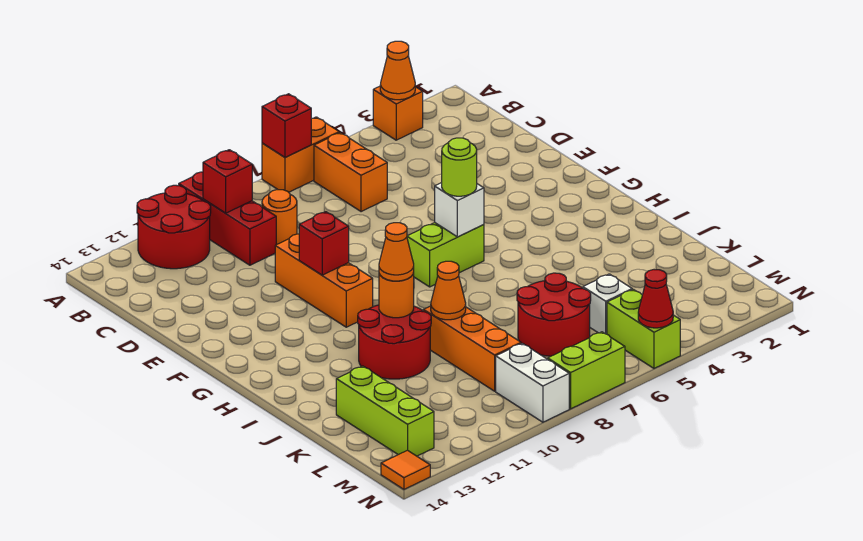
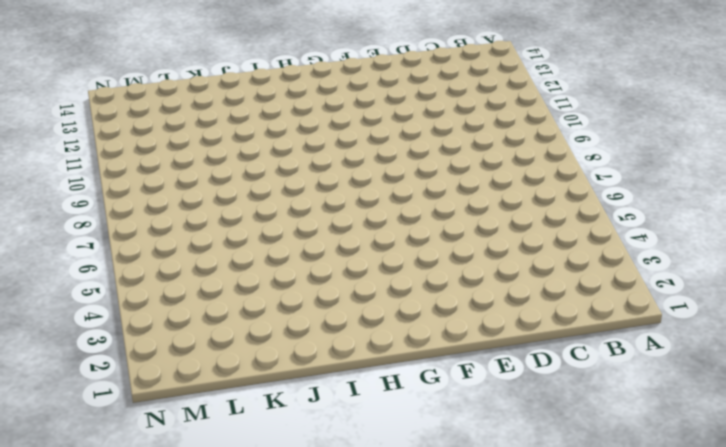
none -> orange brick A3 level 1
none -> orange brick A6:A7 level 1
none -> red brick A10:C10 level 1

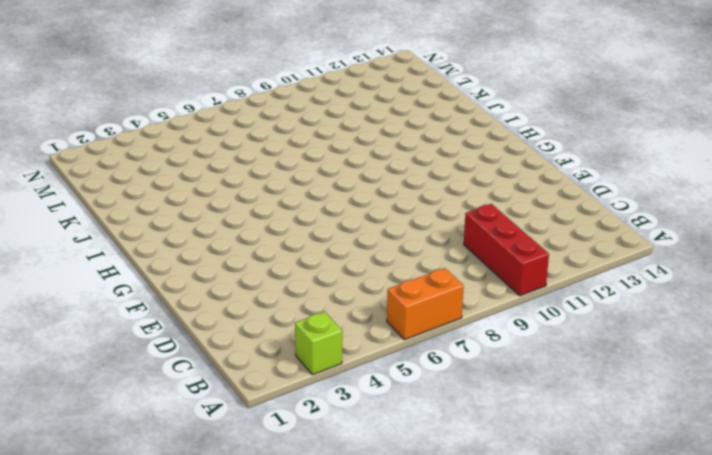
lime brick A3 level 1 -> orange brick A3 level 1
none -> red round brick A11:B12 level 1
none -> orange brick B6:C6 level 1
none -> orange round brick C9 level 1

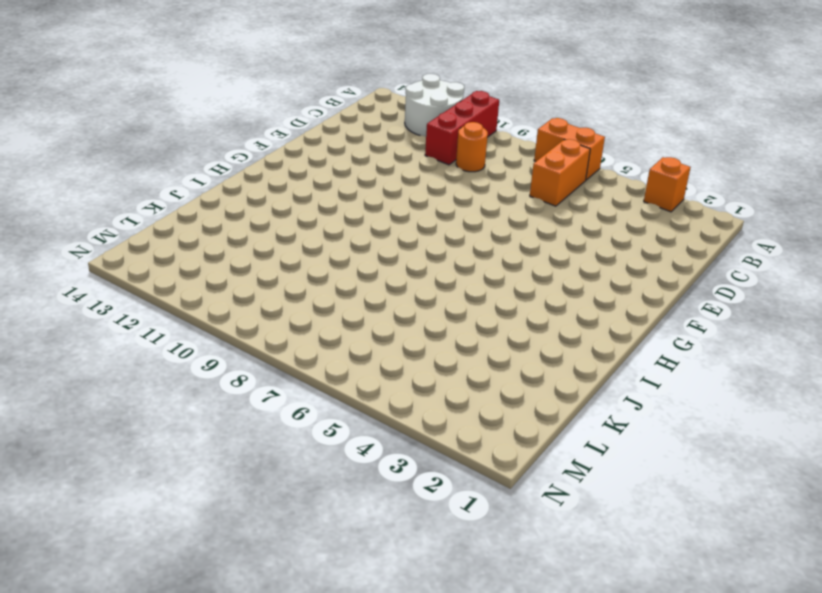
white round brick A11:B12 level 1 -> red round brick A11:B12 level 1
none -> orange brick E10:G10 level 1
none -> lime brick G6:G7 level 1
none -> red round brick I10:J11 level 1

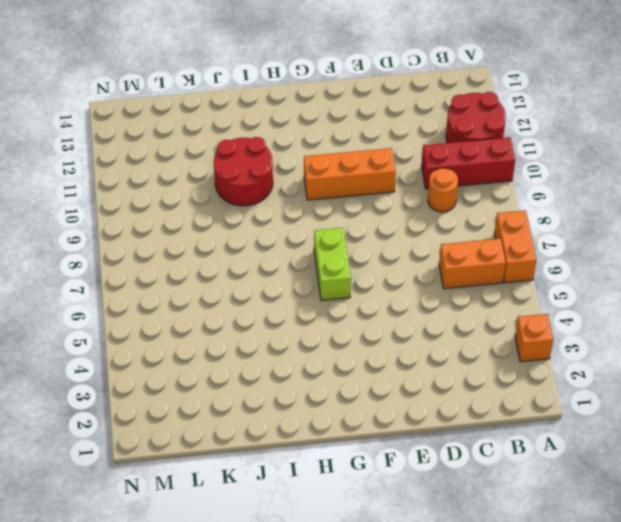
none -> orange brick J9:L9 level 1
none -> red round brick K6:L7 level 1
none -> lime brick K13:M13 level 1

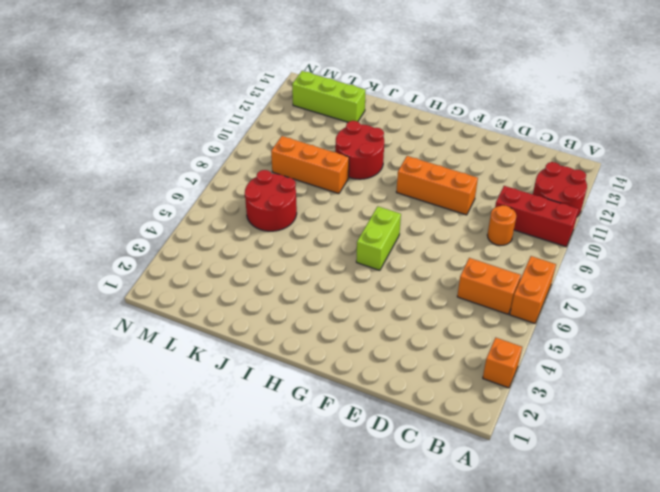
none -> white brick L5 level 1
none -> lime brick M5:N5 level 1
none -> white brick M9:N9 level 1

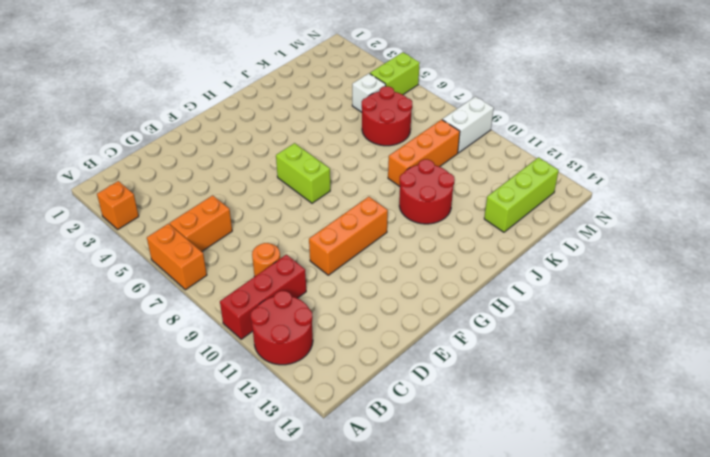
none -> lime brick N7:N8 level 1
none -> orange tile N14 level 1
none -> orange cone A3 level 2

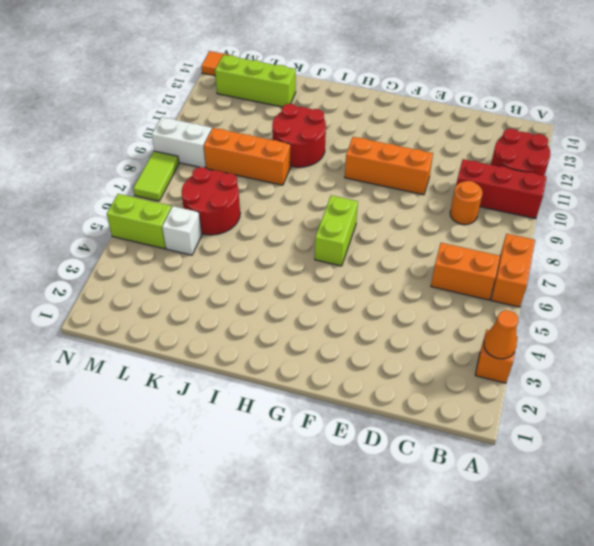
lime tile N7:N8 level 1 -> lime brick N7:N8 level 1
none -> red brick A7 level 2
none -> red brick B10 level 2
none -> red brick F10 level 2

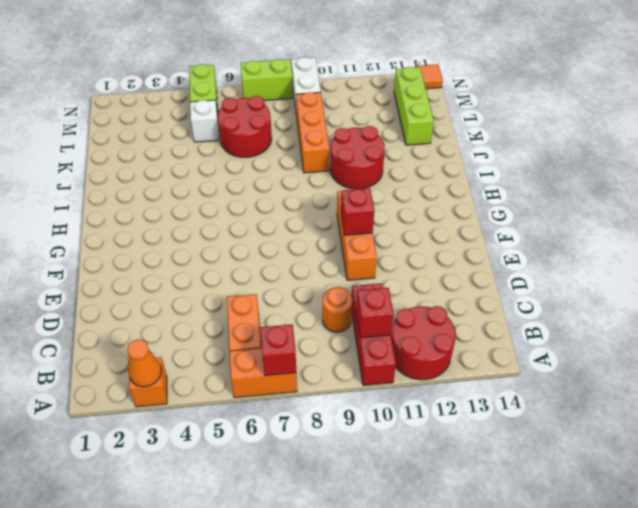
none -> lime brick G6:G7 level 1
none -> white brick G6 level 2
none -> orange round brick I10 level 2

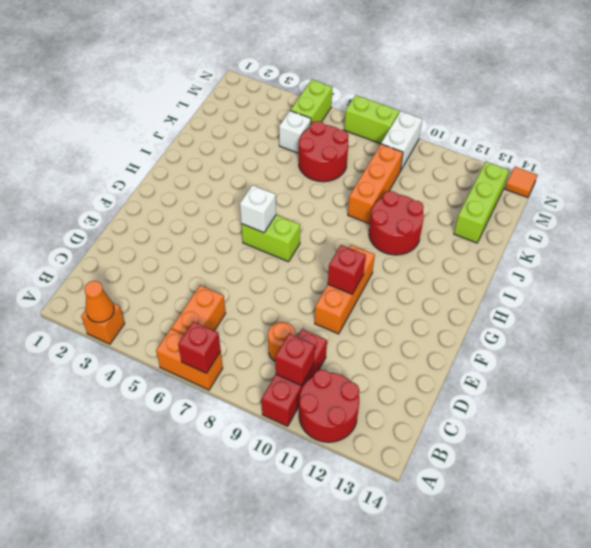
none -> orange round brick I10 level 2
none -> orange cone J9 level 2
none -> red cone N5 level 2

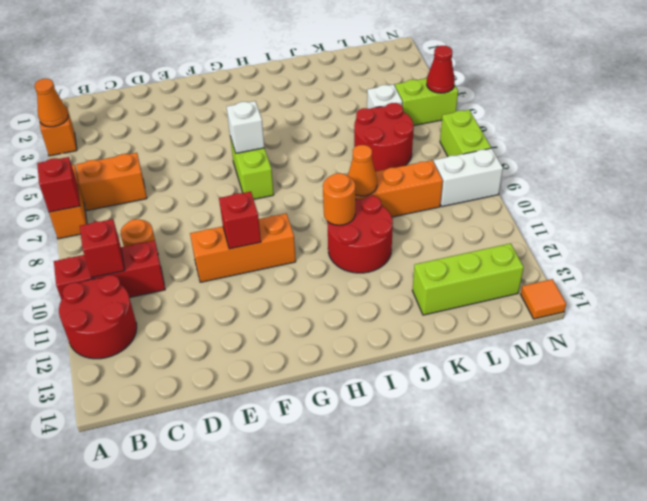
none -> lime round brick G6 level 3
none -> orange cone I10 level 3

